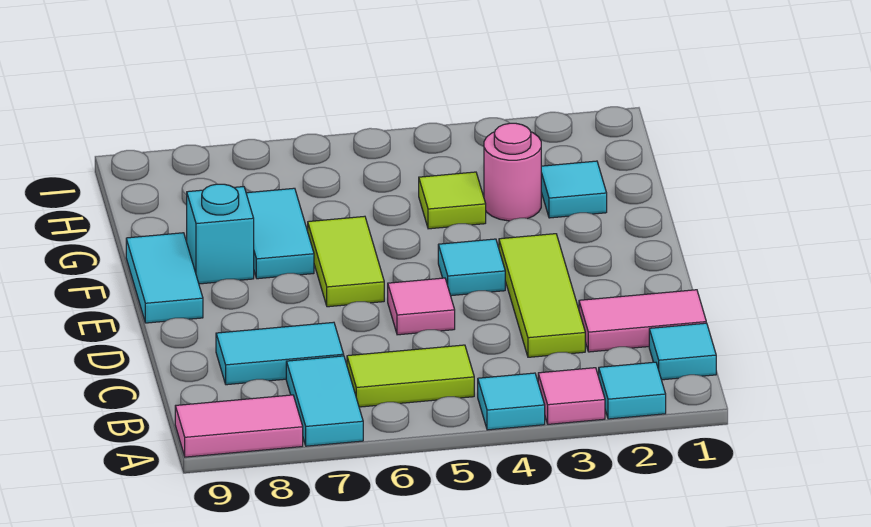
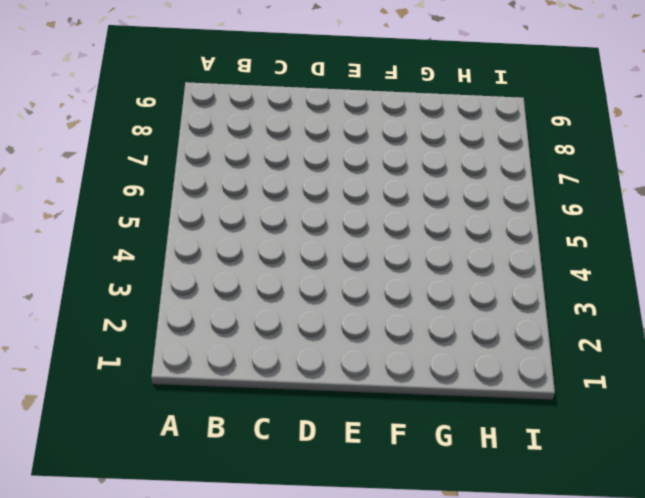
none -> cyan tile A2 level 1
none -> pink tile A3 level 1
none -> cyan tile A4 level 1

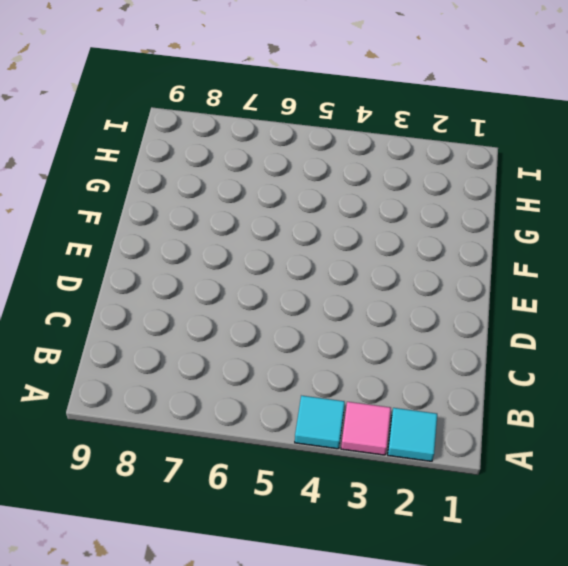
none -> cyan tile A7:B7 level 1
none -> pink tile A8:A9 level 1
none -> cyan tile B1 level 1

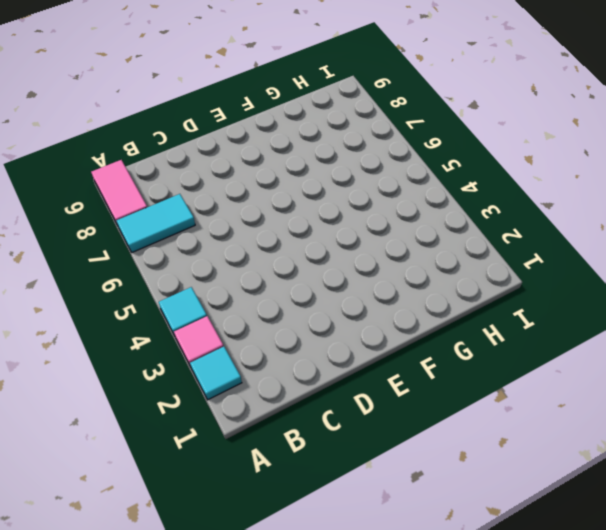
none -> cyan tile B1 level 1
none -> lime tile B5:B6 level 1
none -> pink tile C1:C2 level 1

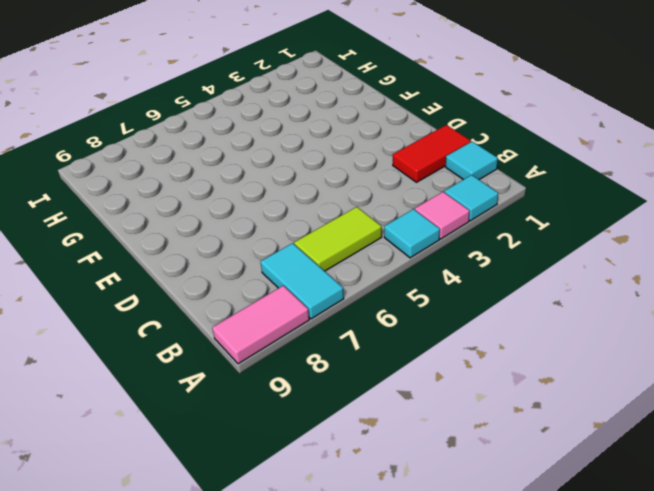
red tile C1:C2 level 1 -> pink tile C1:C2 level 1
none -> lime tile C3:E3 level 1
none -> cyan tile C7:C8 level 1
none -> pink tile D5 level 1

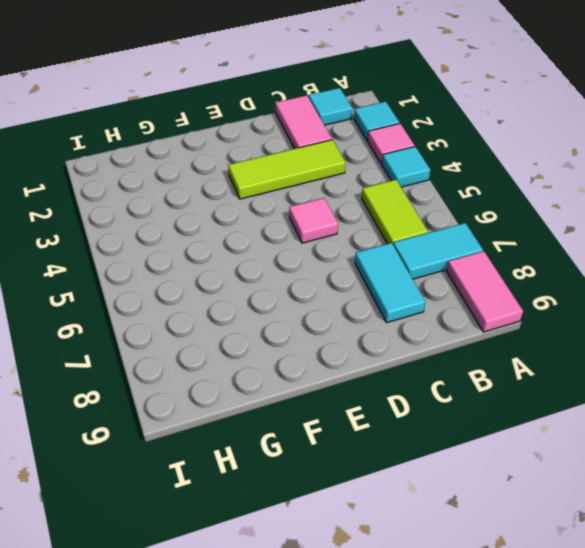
none -> cyan tile E4 level 1
none -> lime tile E6:F6 level 1
none -> cyan tile E9:F9 level 1

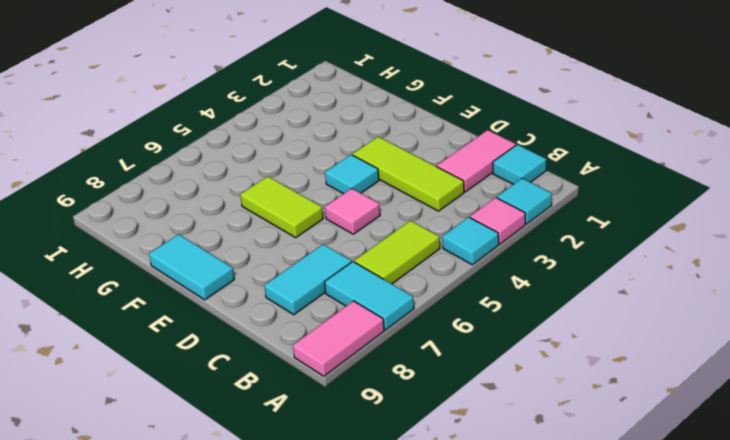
none -> cyan tile F7:G7 level 1
none -> cyan brick F8 level 1
none -> cyan tile G2 level 1

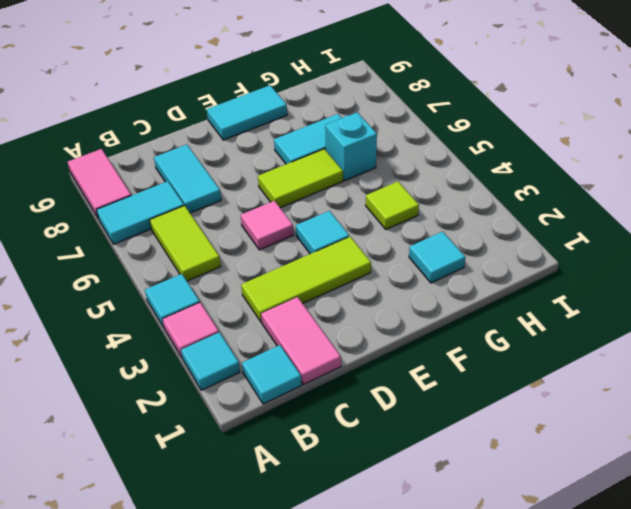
cyan brick G6 level 1 -> cyan brick F8 level 1
none -> pink round brick G3 level 1

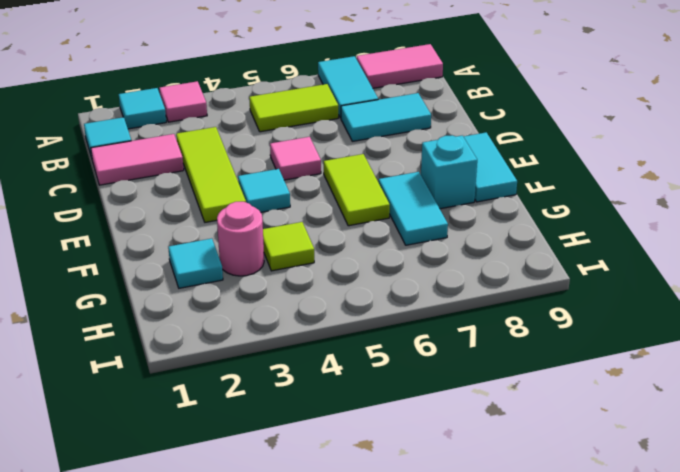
none -> cyan tile A4 level 1

